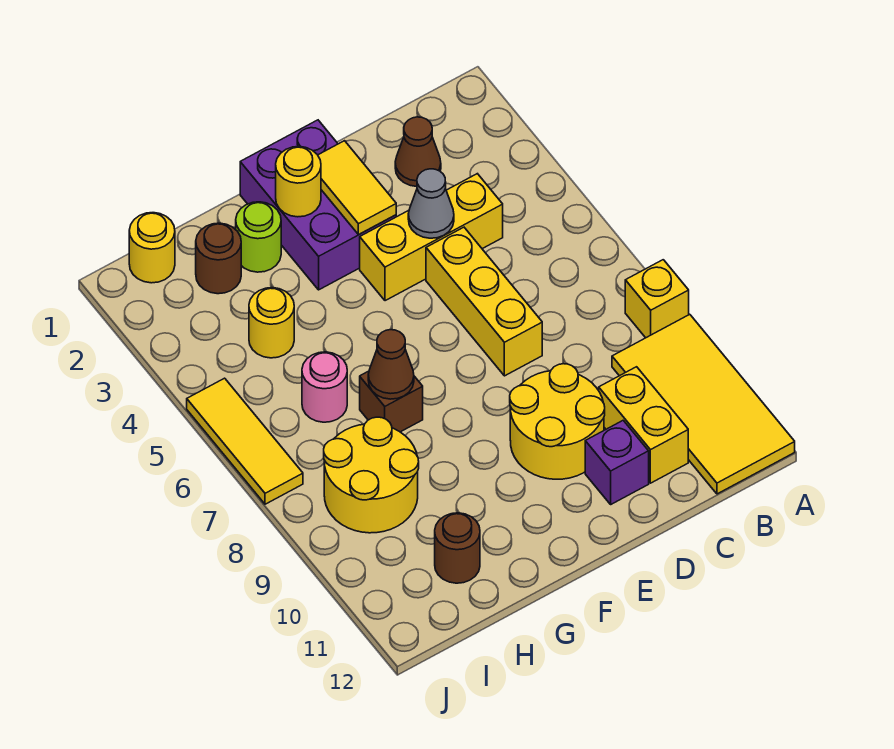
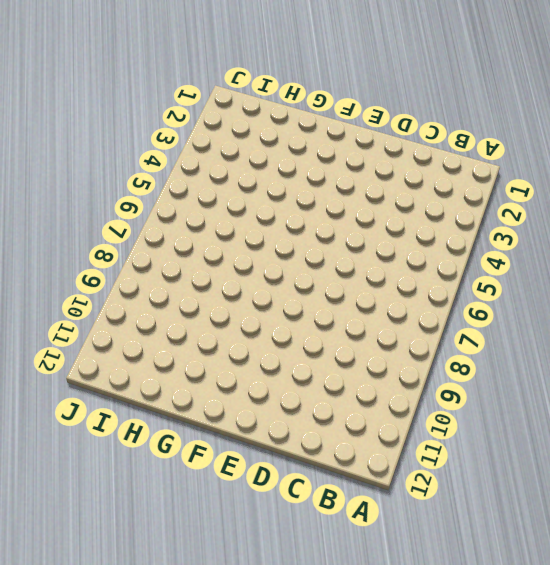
none -> yellow brick A8 level 1
none -> yellow tile A9:B12 level 1
none -> brown cone C2 level 1

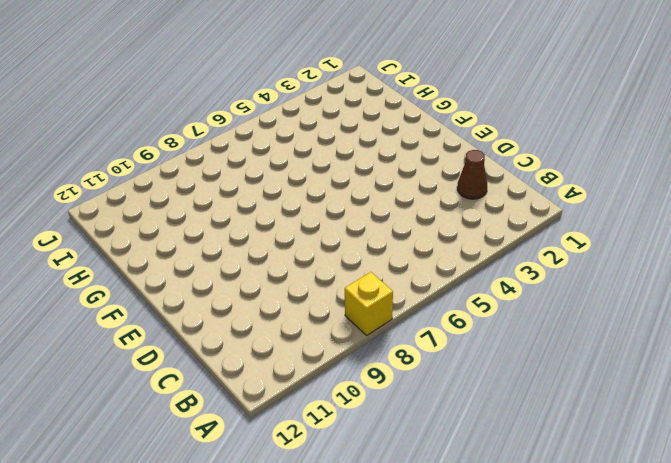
none -> yellow tile A9:B12 level 1
none -> yellow brick C4:E4 level 1
none -> yellow brick C10:C11 level 1

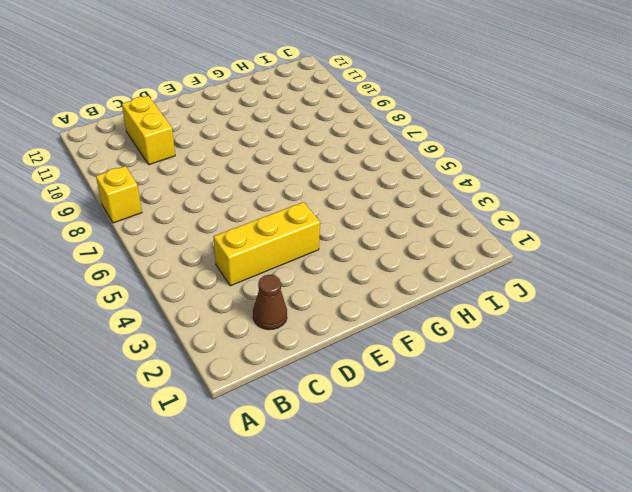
none -> yellow tile A9:B12 level 1
none -> yellow brick D5:D7 level 1
none -> yellow round brick D9:E10 level 1

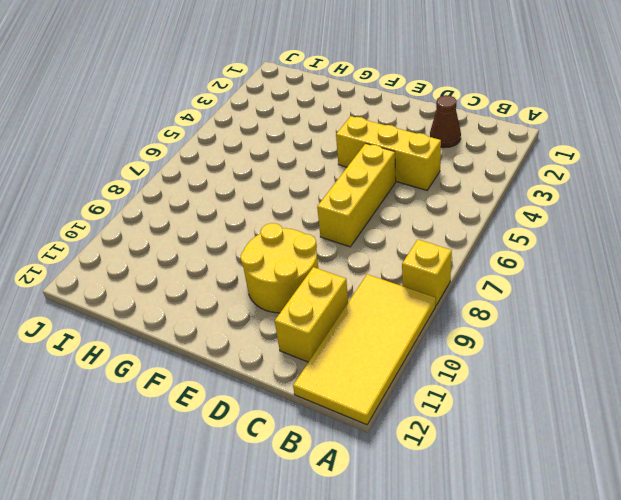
none -> purple brick D11 level 1
none -> purple brick E1:F3 level 1
none -> lime round brick G2 level 1

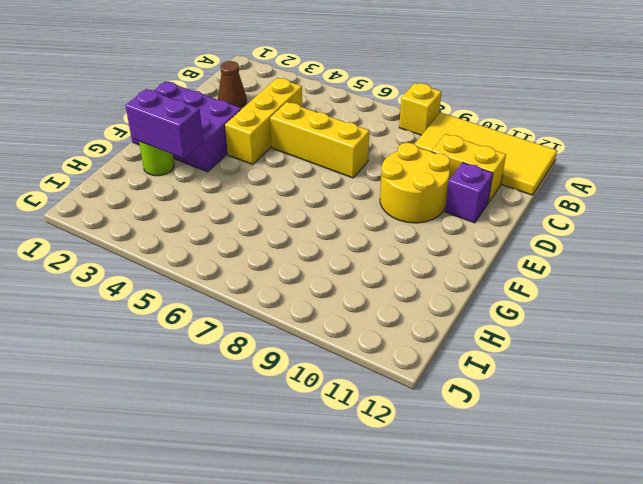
purple brick G2:G3 level 2 -> none
none -> brown brick G7 level 1
none -> brown round brick H2 level 1
none -> yellow round brick H4 level 1

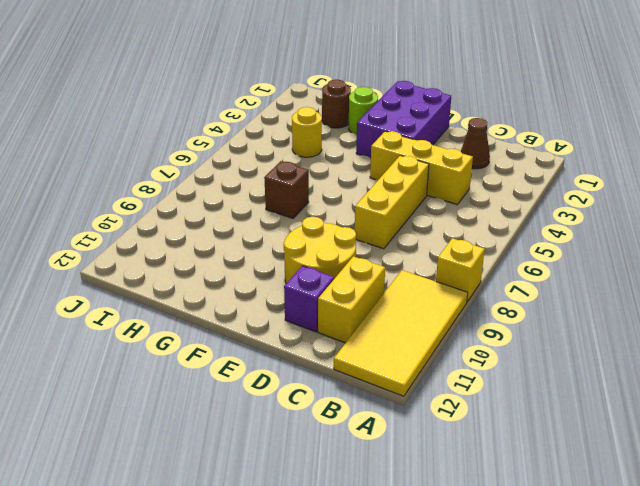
none -> pink round brick H6 level 1
none -> yellow round brick H8:I9 level 1
none -> brown round brick H11 level 1

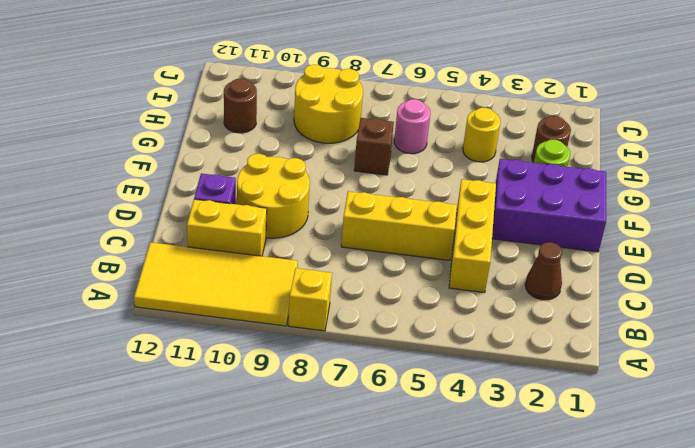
none -> yellow round brick I1 level 1
none -> yellow tile J5:J7 level 1
none -> grey cone D4 level 2

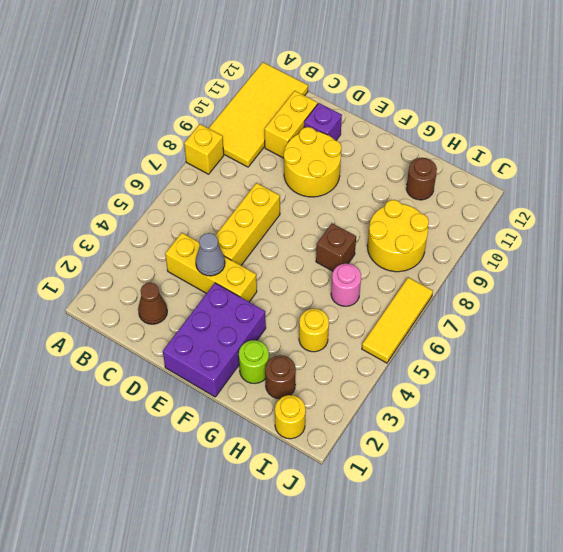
none -> yellow tile E2:E3 level 2
none -> yellow round brick F2 level 2
none -> brown cone G7 level 2

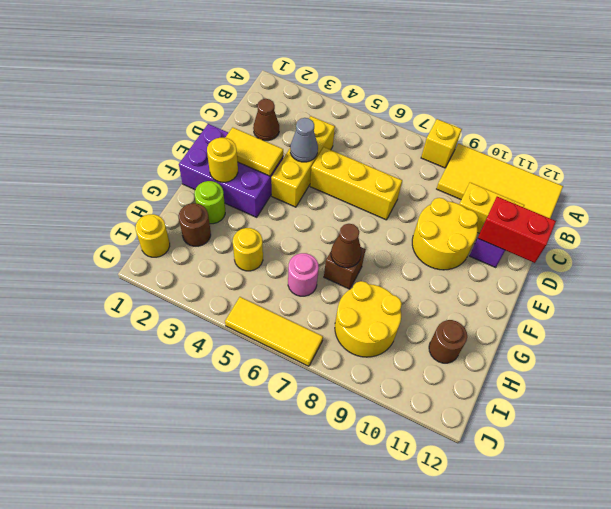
red brick D11:D12 level 2 -> none

